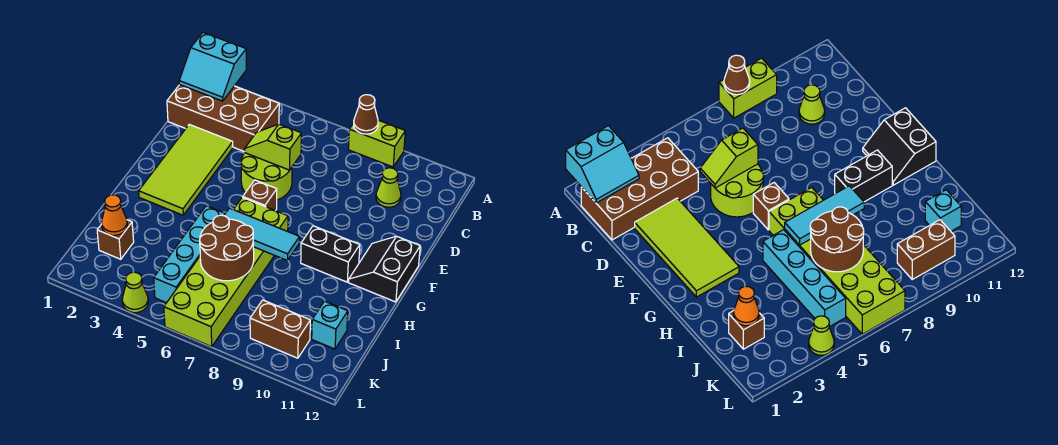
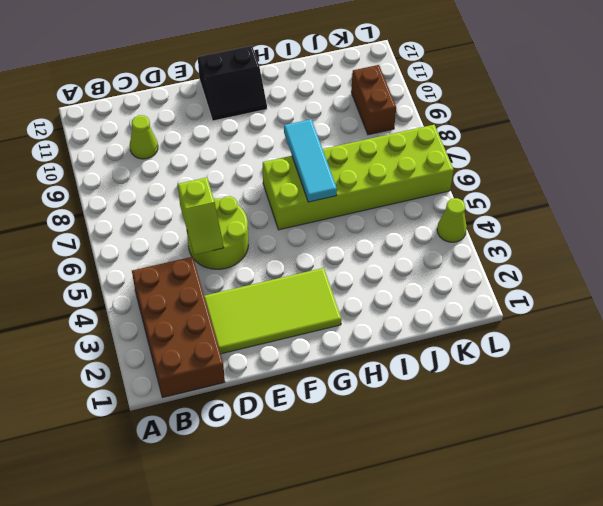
none -> lime brick A8:A9 level 1
none -> brown brick F6 level 1
none -> black brick G9:G10 level 1

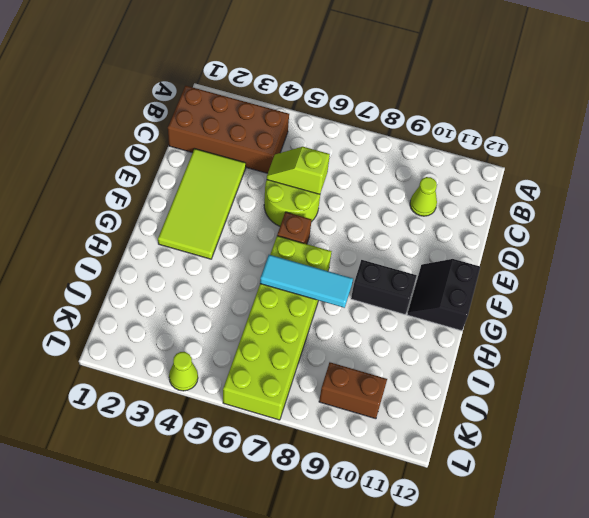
none -> lime brick A8:A9 level 1
none -> cyan brick H5:K5 level 1
none -> brown brick J2 level 1

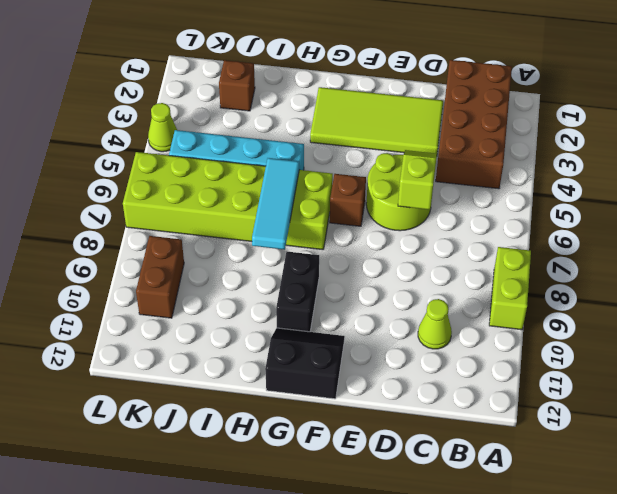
none -> cyan brick J11 level 1
none -> cyan slope A1:B2 level 2 top A
none -> brown cone A8 level 2

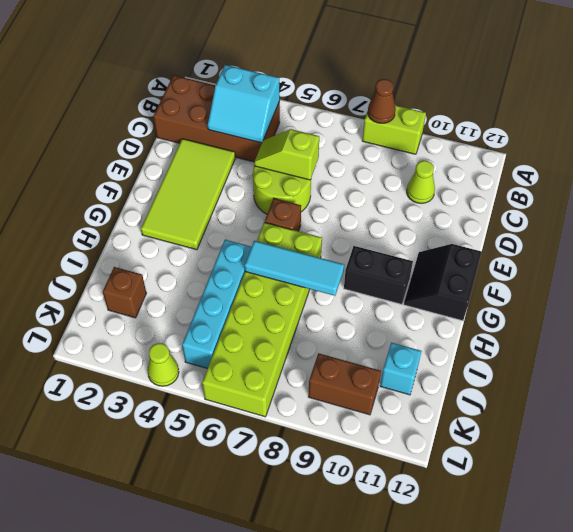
cyan slope B3:C4 level 2 top B -> cyan slope A1:B2 level 2 top A
none -> brown round brick I6:J7 level 2
none -> orange cone J2 level 2

